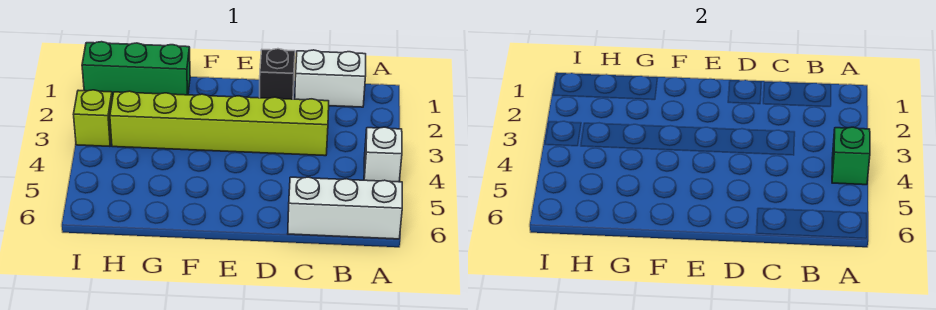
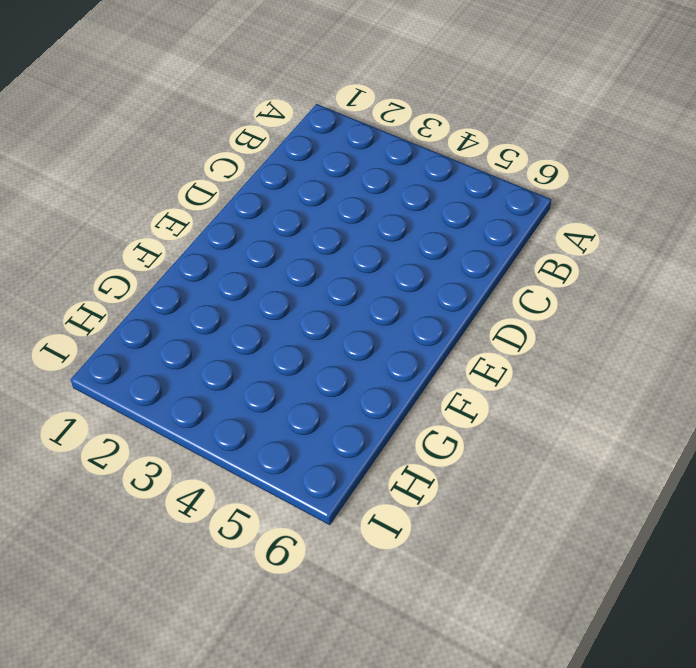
none -> white brick A4 level 1
none -> white brick A6:C6 level 1

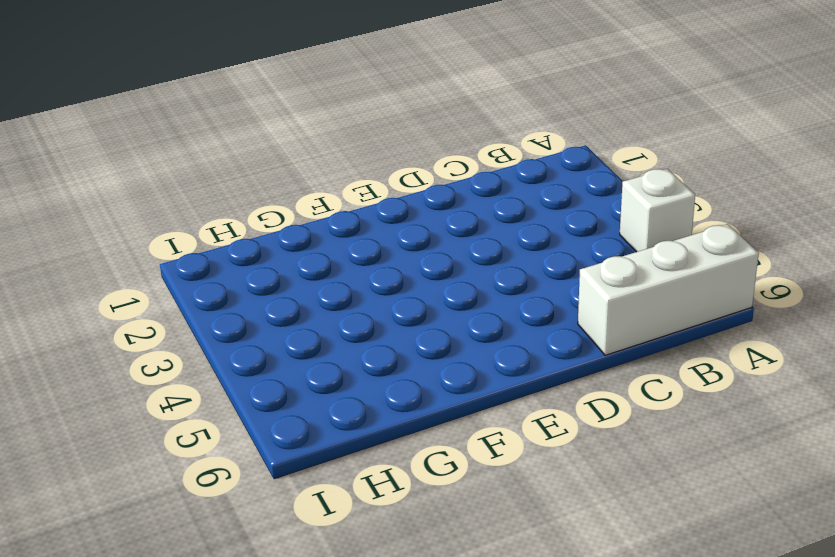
none -> white brick B1:C1 level 1
none -> lime brick C3:H3 level 1

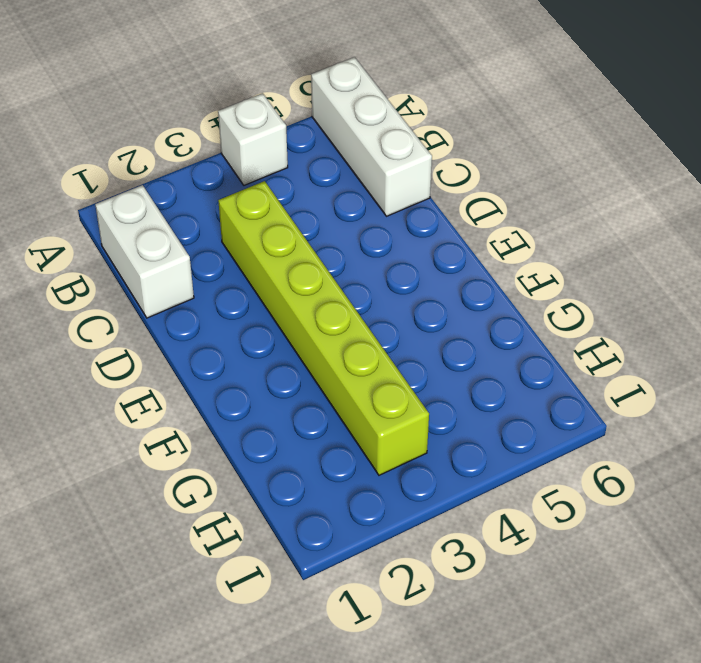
none -> black brick D1 level 1
none -> green brick G1:I1 level 1

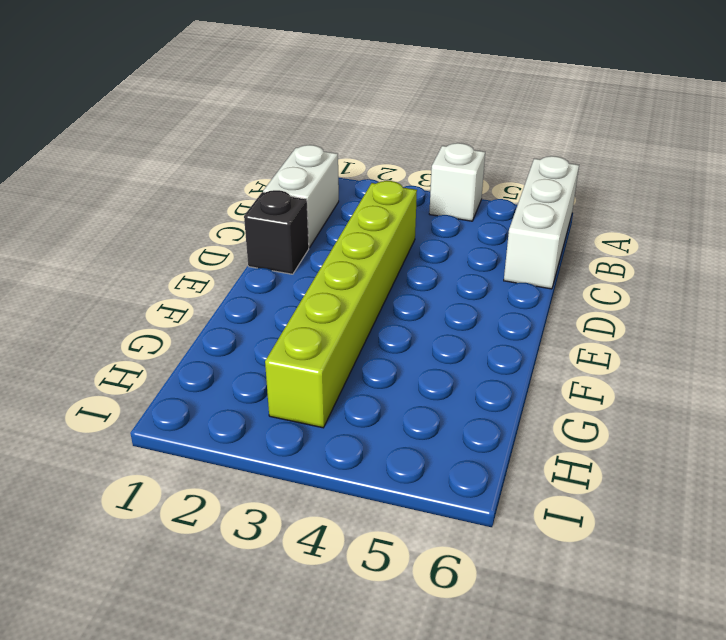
none -> green brick G1:I1 level 1
none -> lime brick I3 level 1

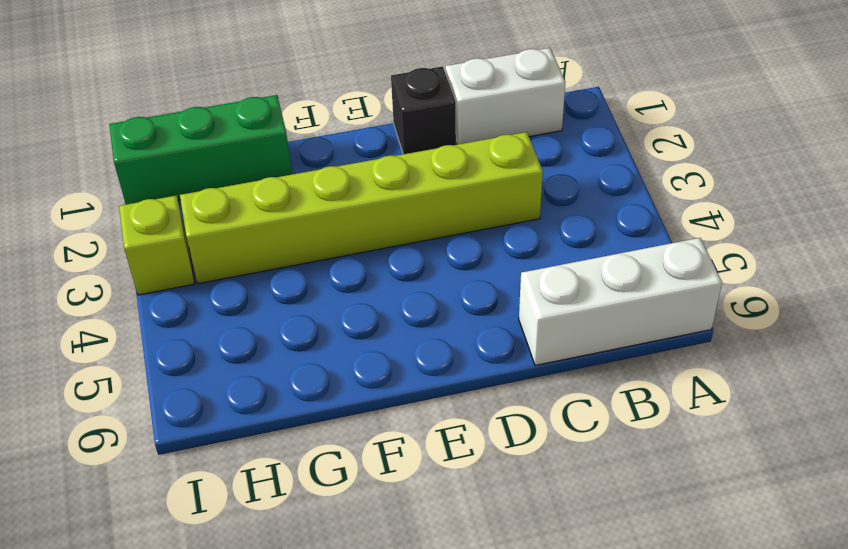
none -> white brick A4 level 1
none -> green brick A4 level 2

